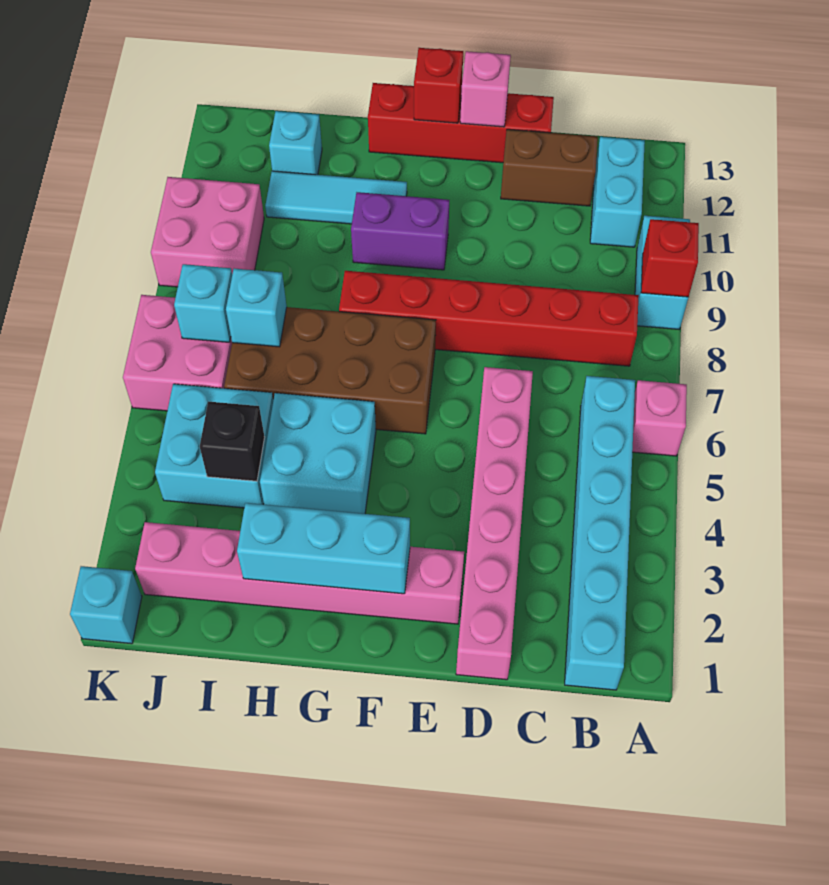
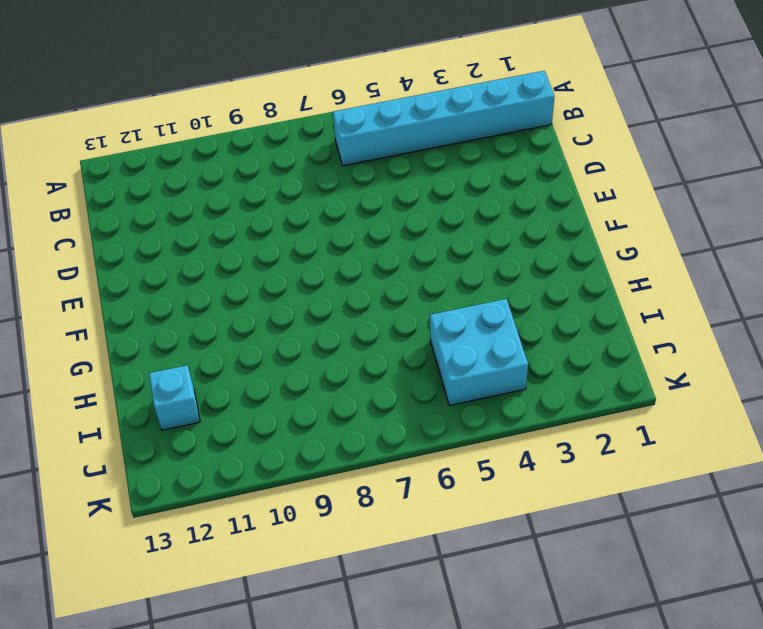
none -> pink brick A6 level 1
none -> cyan brick A9:A10 level 1
none -> red brick B8:G8 level 1

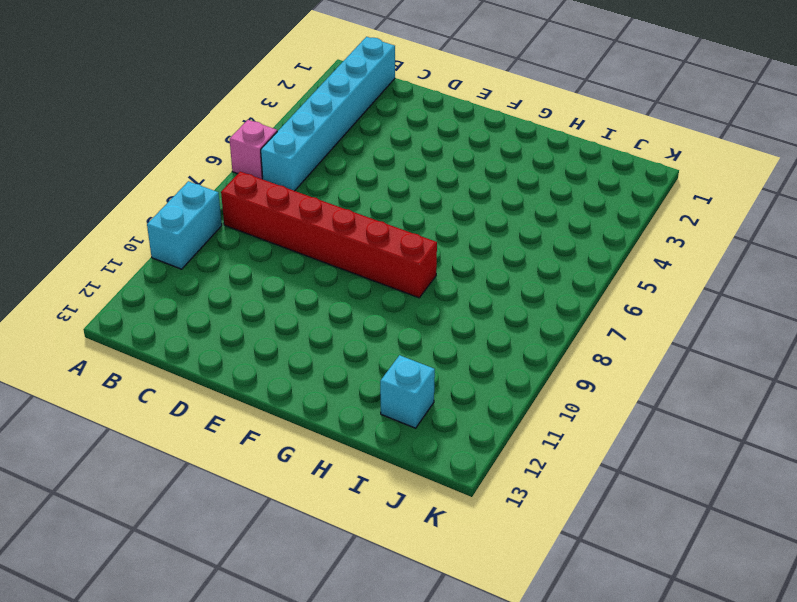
none -> cyan brick B11:B12 level 1
none -> brown brick C12:D12 level 1
none -> pink brick D1:D6 level 1

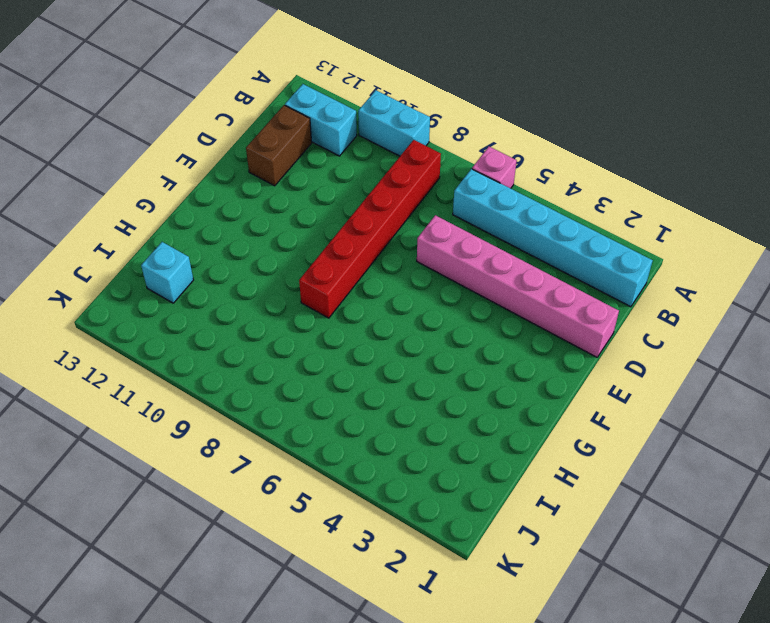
none -> red brick D13:G13 level 1
none -> pink brick E2:J2 level 1
none -> brown brick F6:I7 level 1

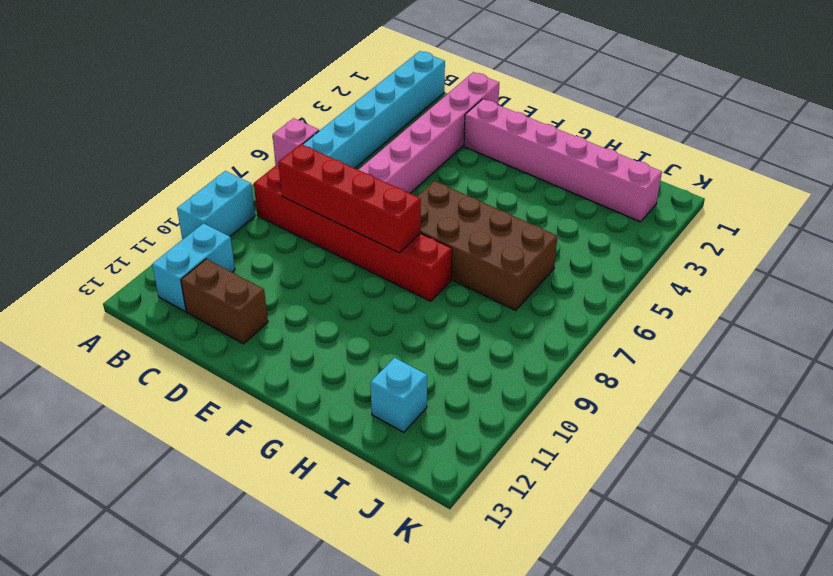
red brick C8:F8 level 2 -> red brick D13:G13 level 1
none -> purple brick F10:G10 level 1
none -> cyan brick G4:H5 level 1
none -> cyan tile G11:I11 level 1

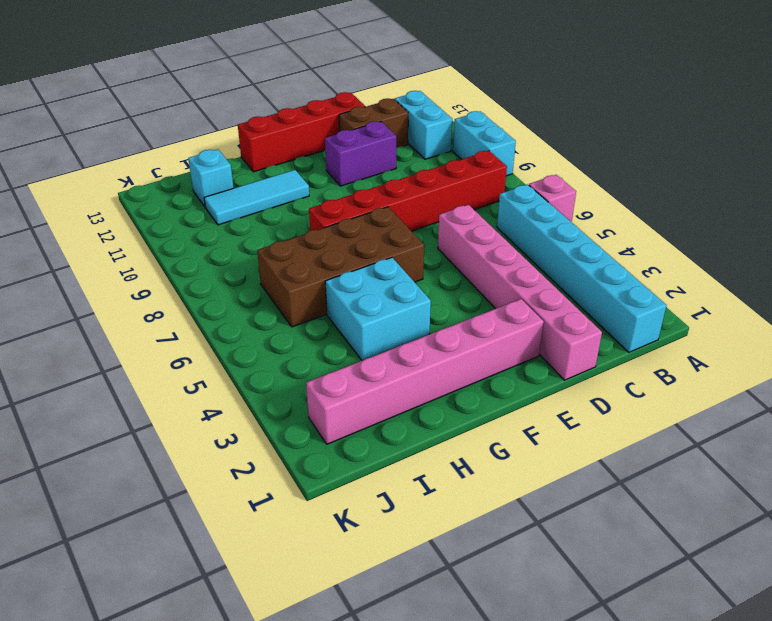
purple brick D11:E11 level 1 -> purple brick F10:G10 level 1
none -> cyan brick I4:J5 level 1
none -> pink brick J6:K7 level 1
none -> pink brick J9:K10 level 1

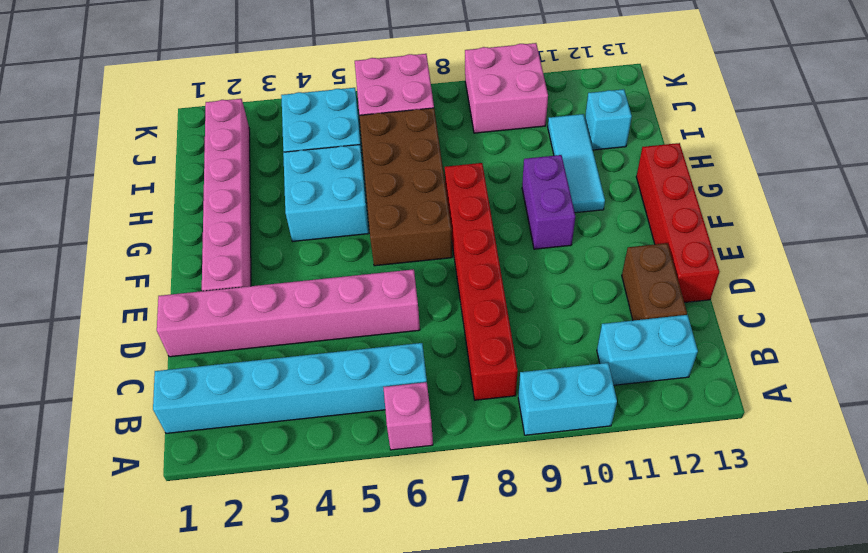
none -> cyan brick K1 level 1
none -> red brick A9 level 2
none -> pink brick E13 level 2

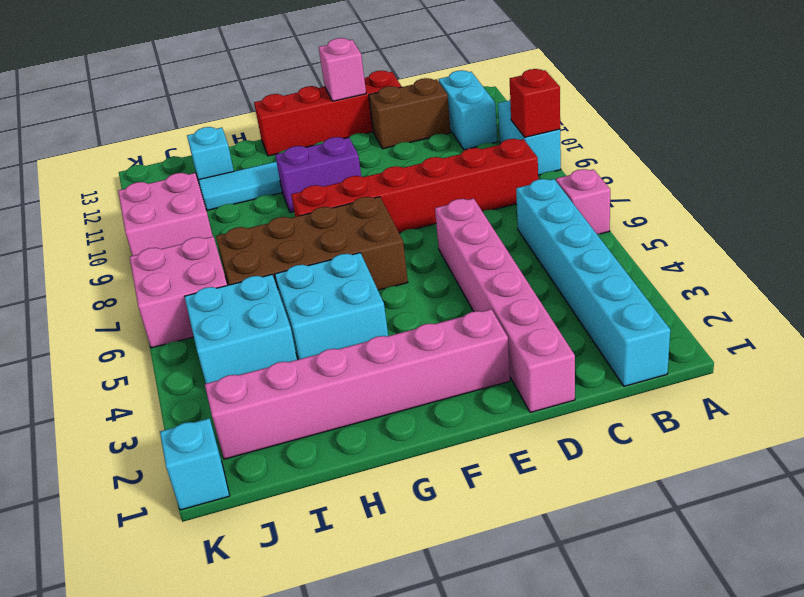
none -> cyan brick F2:H2 level 2
none -> red brick F13 level 2
none -> black brick I4 level 2

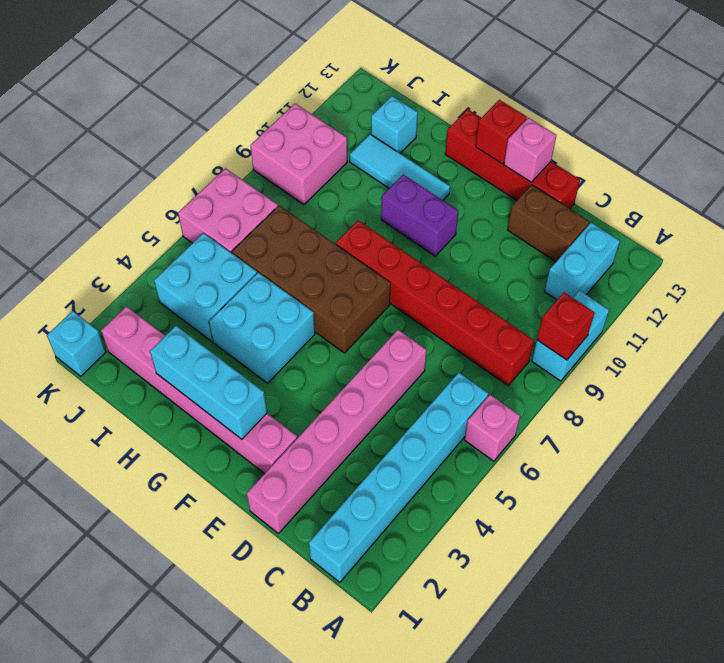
none -> black brick I4 level 2
none -> cyan brick I7 level 2
none -> cyan brick J7 level 2

